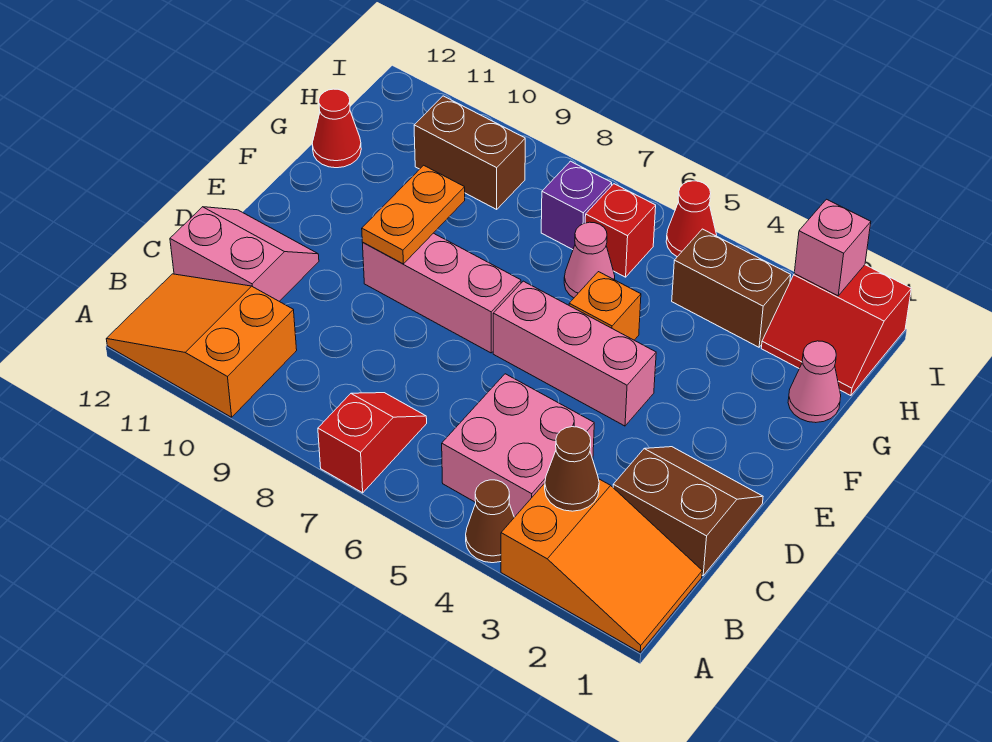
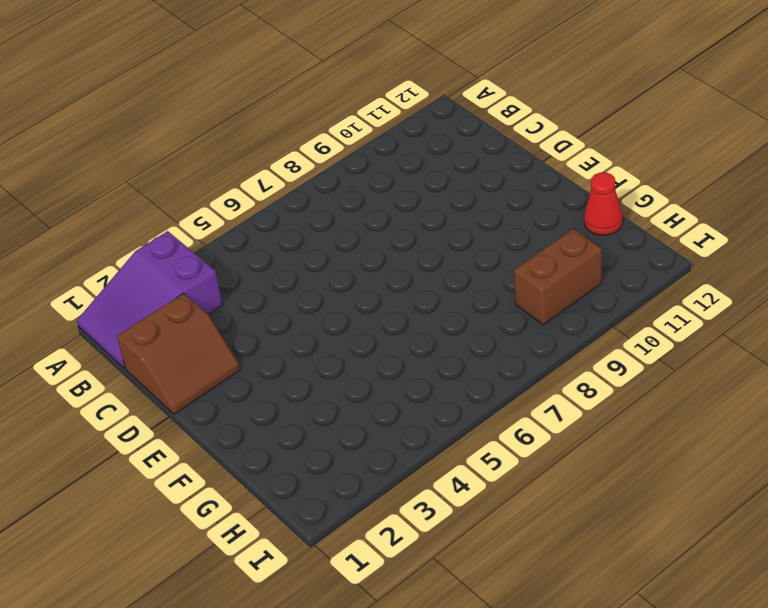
purple slope A1:B3 level 1 top 3 -> orange slope A1:B3 level 1 top 3
none -> brown cone A4 level 1
none -> red slope A7:B7 level 1 top A
none -> orange slope A10:B12 level 1 top 10

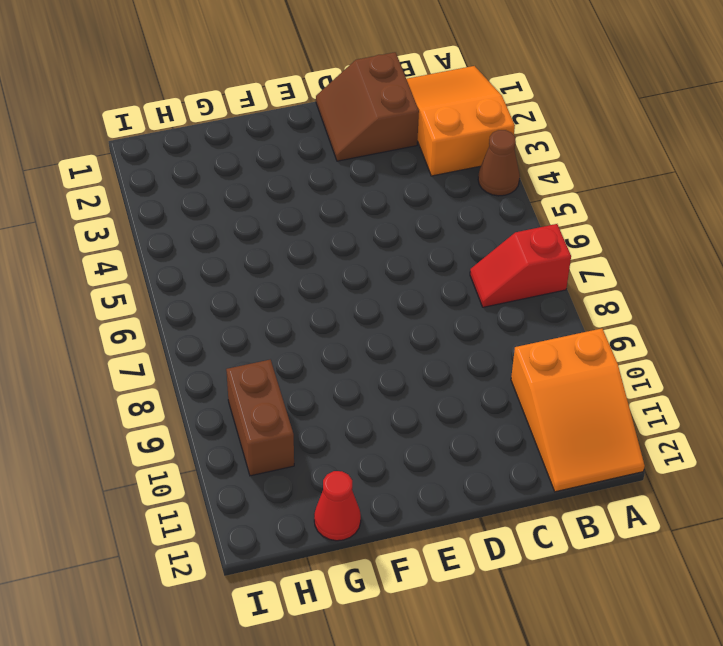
none -> pink brick B4:C5 level 1
none -> pink slope C11:D12 level 1 top C
none -> pink brick E4:E6 level 1

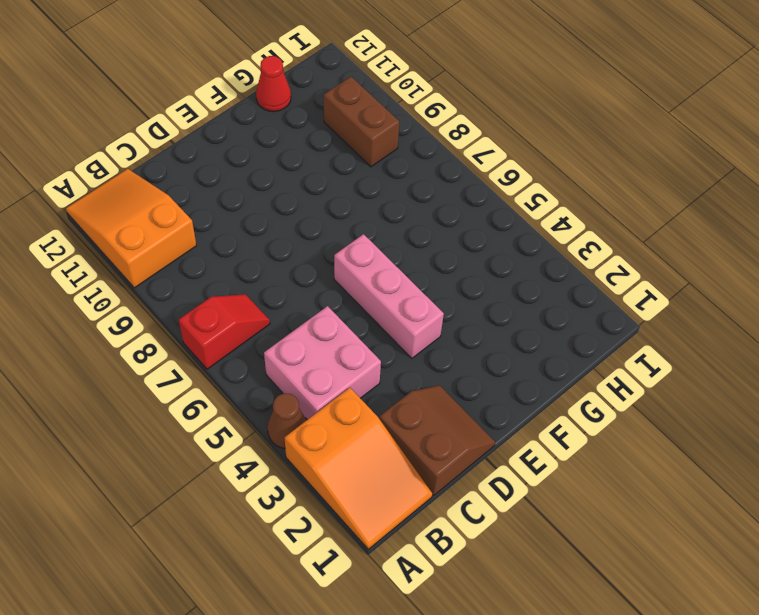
none -> pink slope C11:D12 level 1 top C
none -> pink brick E7:E9 level 1
none -> orange brick F5 level 1

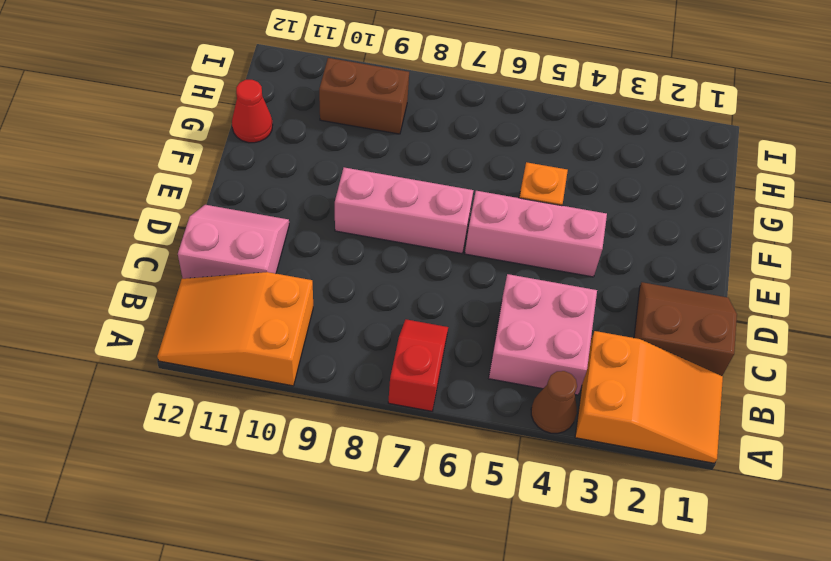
none -> pink cone G1 level 1
none -> pink cone G6 level 1
none -> red slope H1:I2 level 1 top I

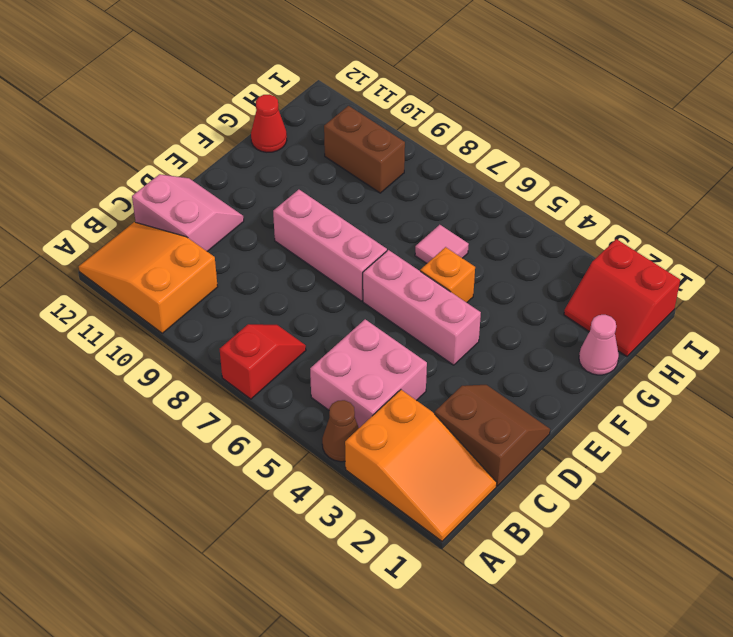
pink tile G6 level 1 -> pink cone G6 level 1
none -> brown brick H3:H4 level 1
none -> red brick H6 level 1
none -> purple brick H7 level 1

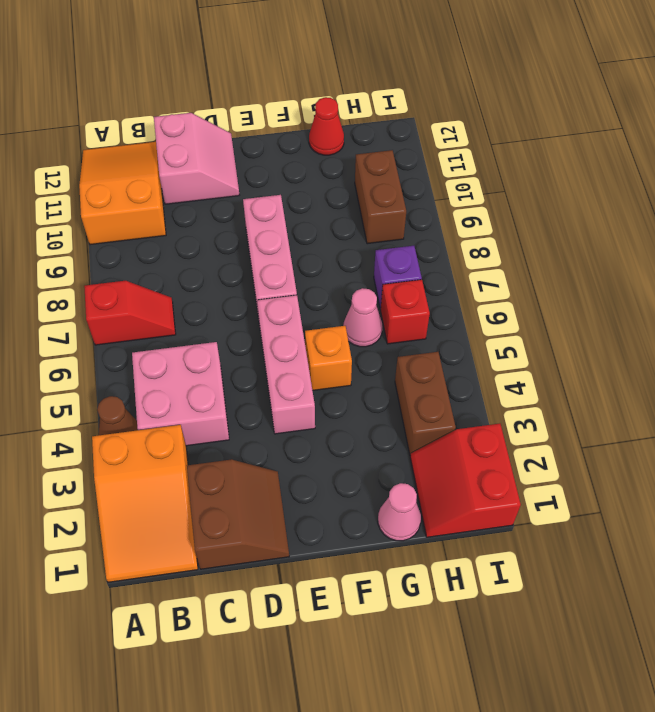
none -> red cone I5 level 1
none -> brown cone B3 level 2
none -> orange plate E9:F9 level 2

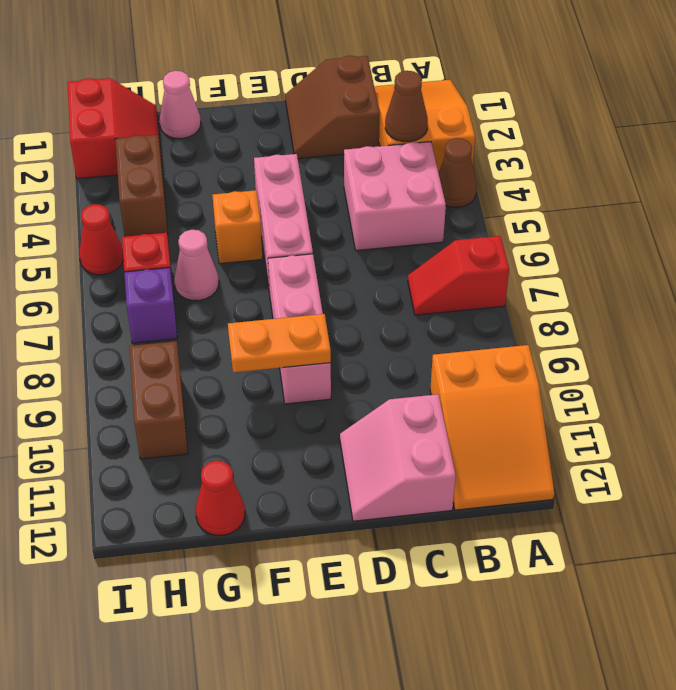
none -> pink brick I2 level 2

